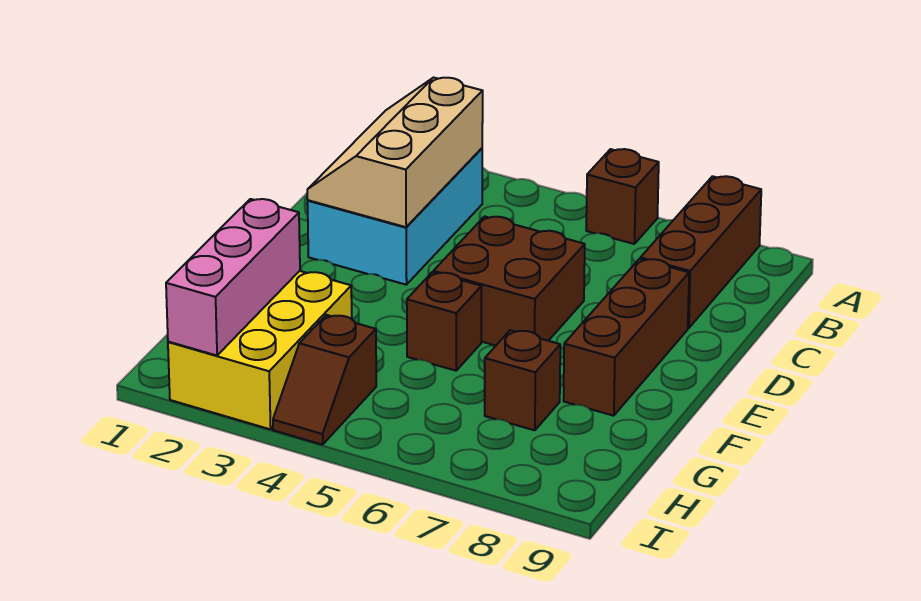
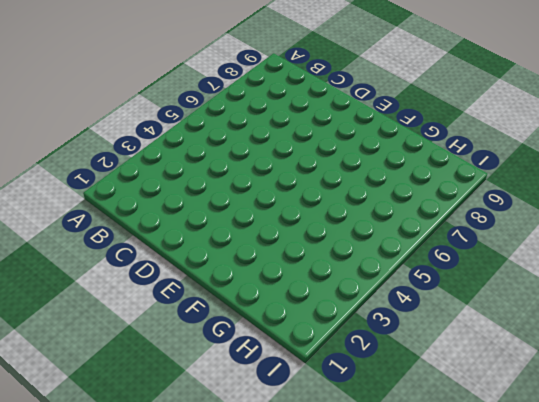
none -> brown brick A6 level 1
none -> brown brick A8:C8 level 1

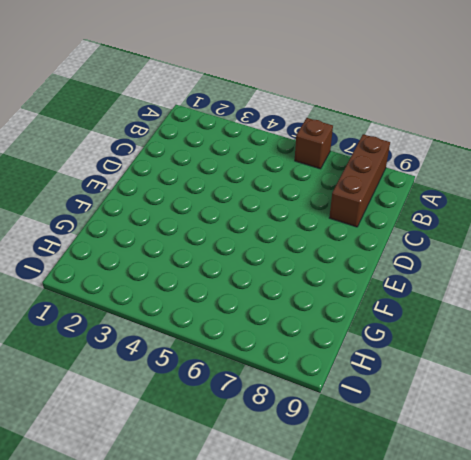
none -> cyan brick B2:D3 level 1
none -> brown brick D5:E6 level 1

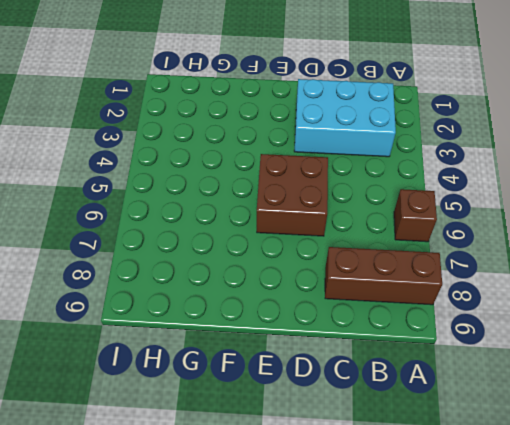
none -> brown brick D8:F8 level 1
none -> brown brick F5 level 1

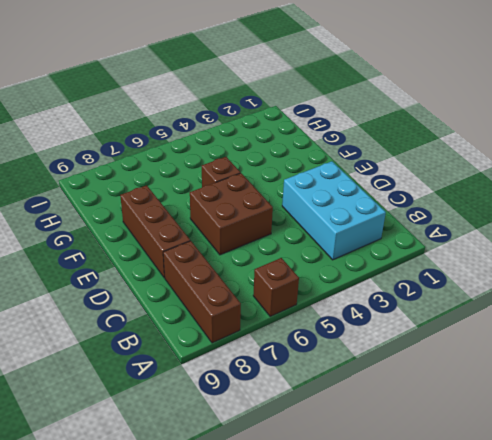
none -> yellow brick G2:I3 level 1
none -> brown brick G7 level 1

